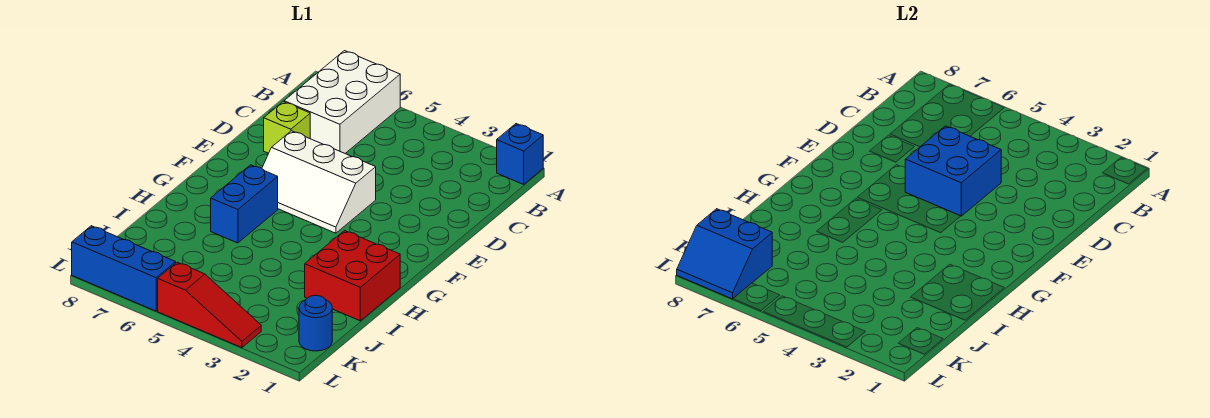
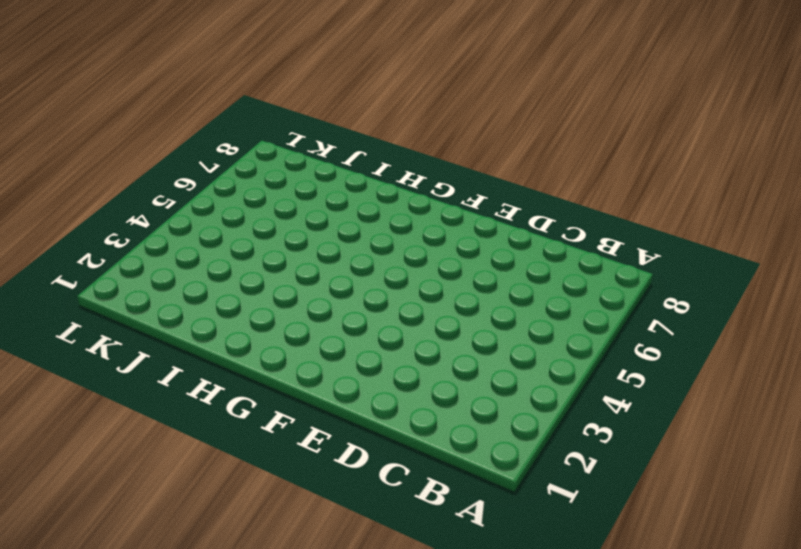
none -> blue brick A1 level 1
none -> white brick A6:C7 level 1

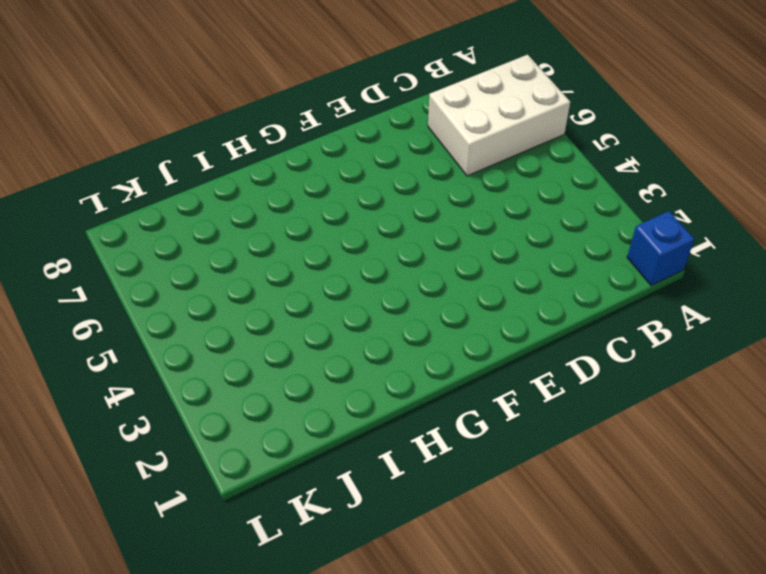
none -> lime brick D7 level 1
none -> white slope E4:F6 level 1 top E

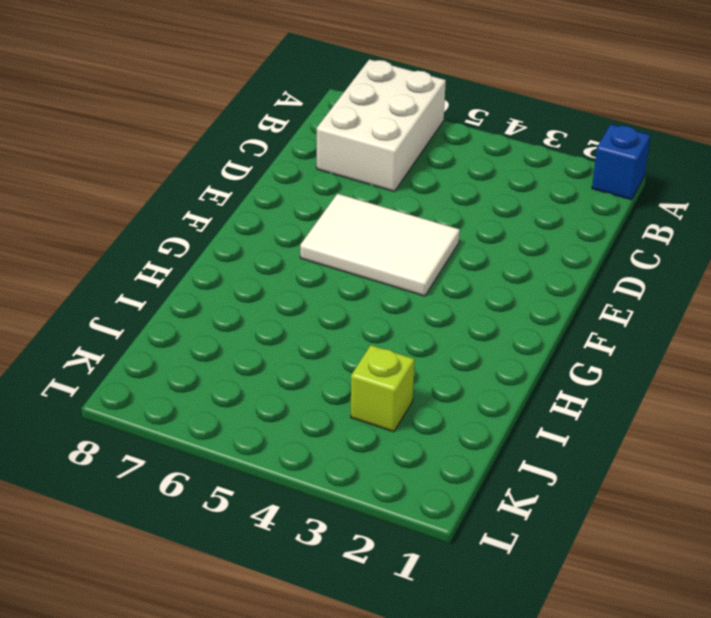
white tile E4:F6 level 1 -> white slope E4:F6 level 1 top E
lime brick J3 level 1 -> lime brick D7 level 1
none -> blue brick G6:H6 level 1
none -> red brick H1:I2 level 1

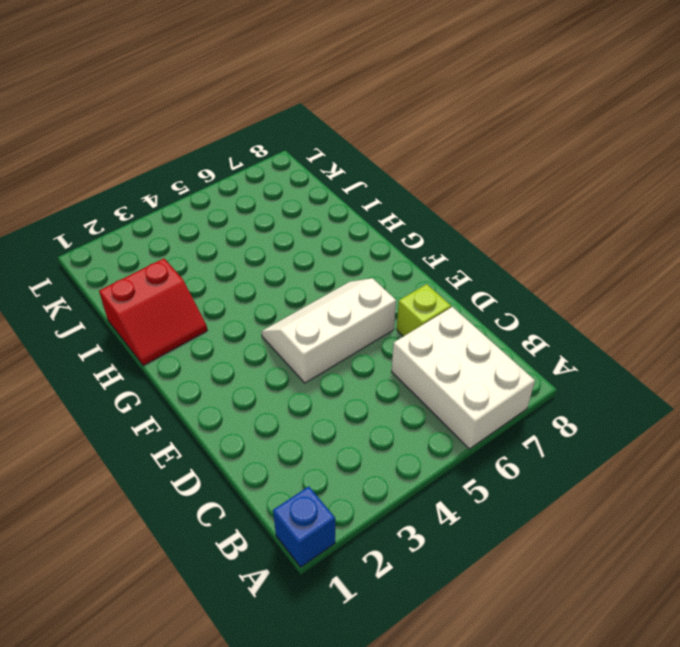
red slope H1:I2 level 1 top I -> red brick H1:I2 level 1
none -> blue brick G6:H6 level 1
none -> blue round brick K1 level 1

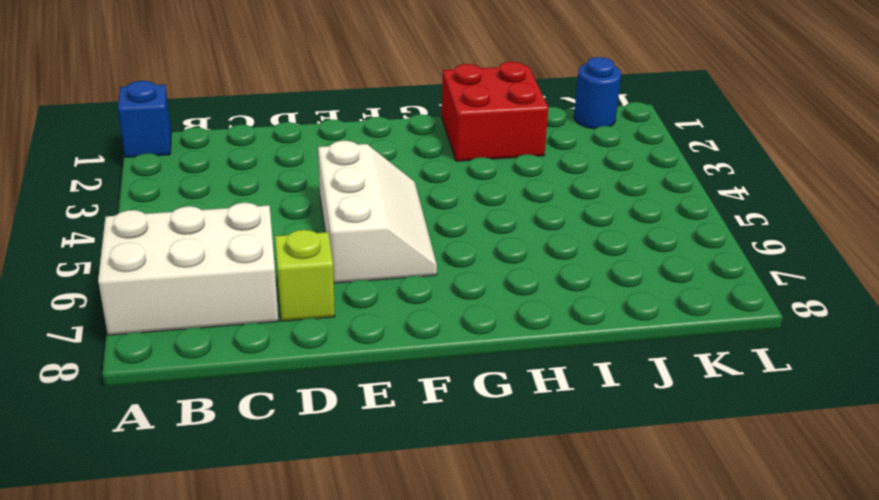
none -> blue brick G6:H6 level 1
none -> red slope L3:L5 level 1 top 5

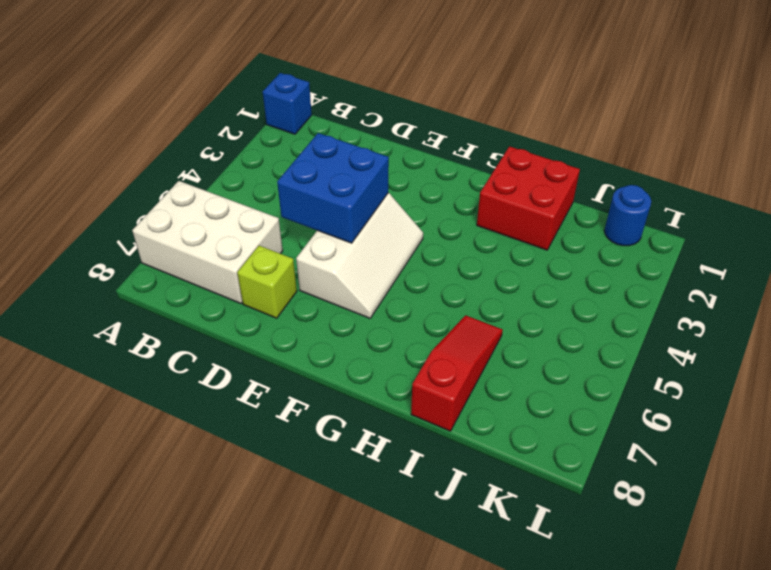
red slope I6:I8 level 1 top 8 -> red slope L3:L5 level 1 top 5
none -> blue brick G6:H6 level 1
none -> blue brick L6:L8 level 1

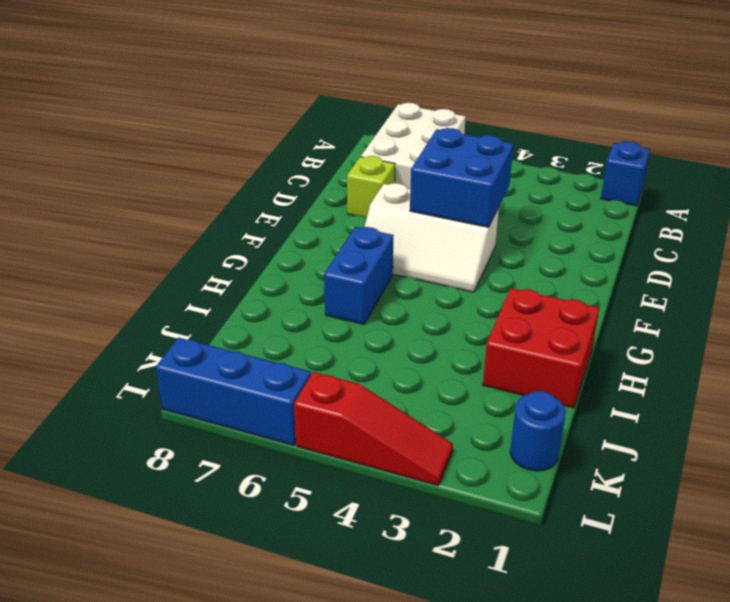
none -> blue slope K7:L8 level 2 top K

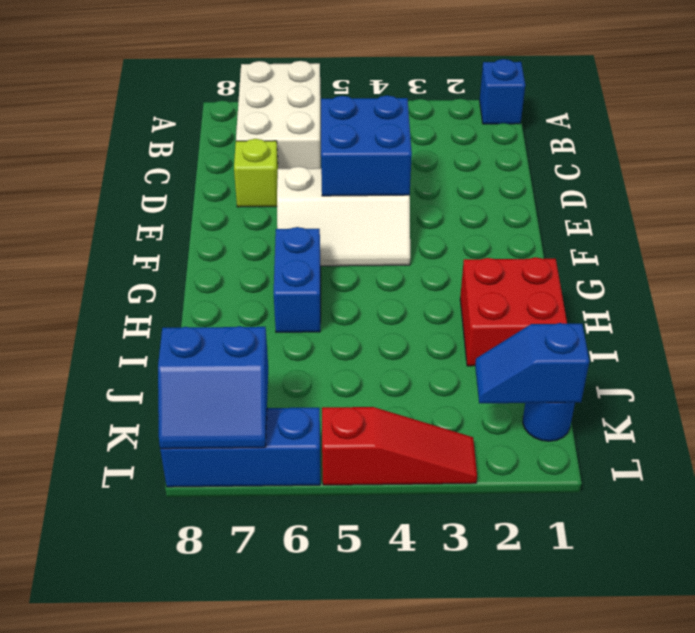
blue slope K1:K2 level 2 top 1 -> none

